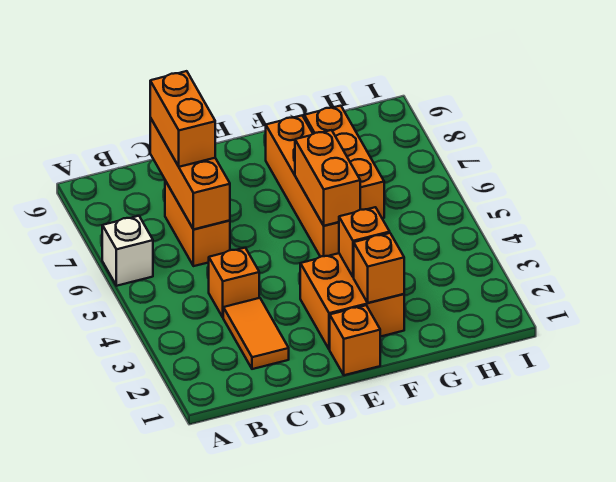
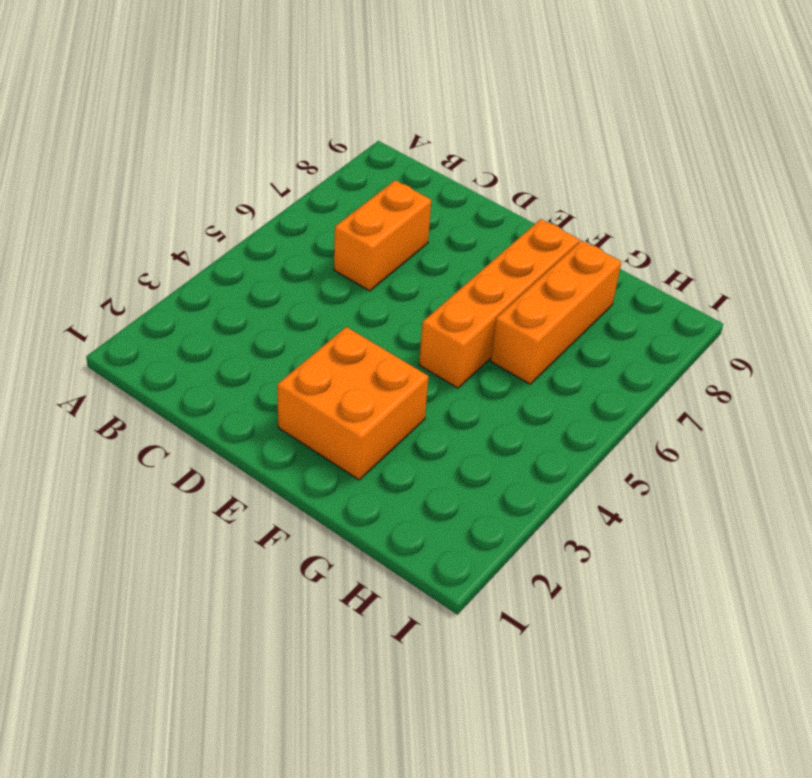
none -> white brick A6 level 1
none -> orange tile C2:C3 level 1
none -> orange brick C4 level 1

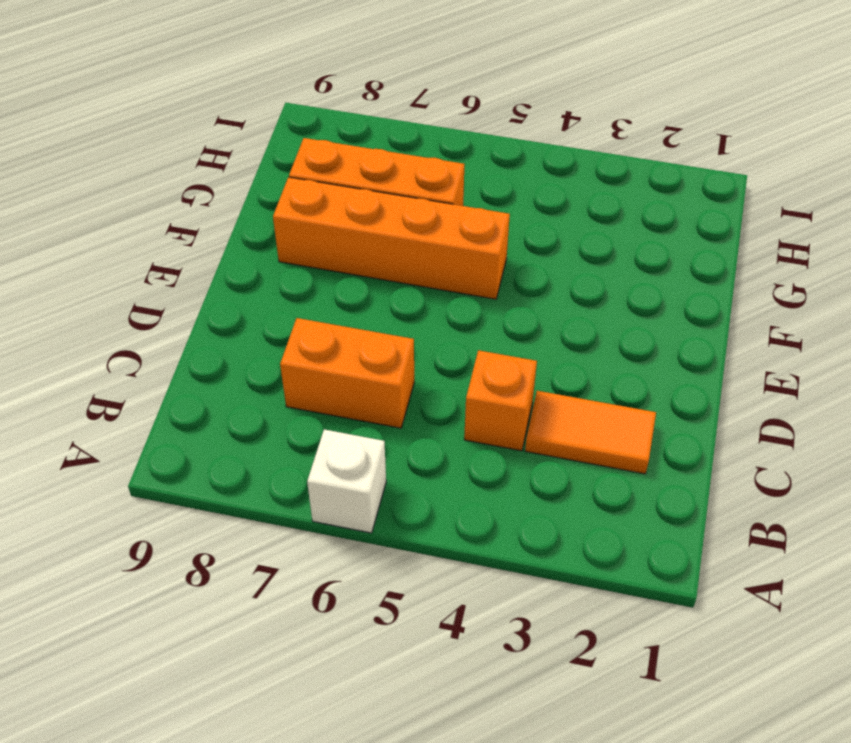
none -> orange brick E1 level 1
none -> orange brick E2:F3 level 1
none -> orange brick C6:C8 level 2

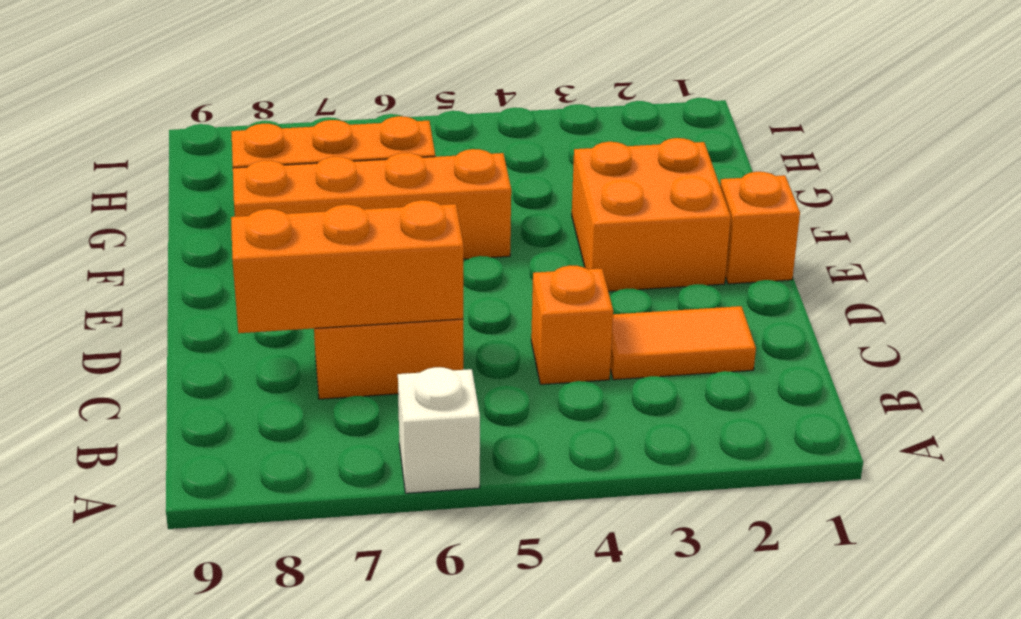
none -> orange brick F2 level 2
none -> orange brick F3 level 2
none -> orange brick F5:F6 level 2

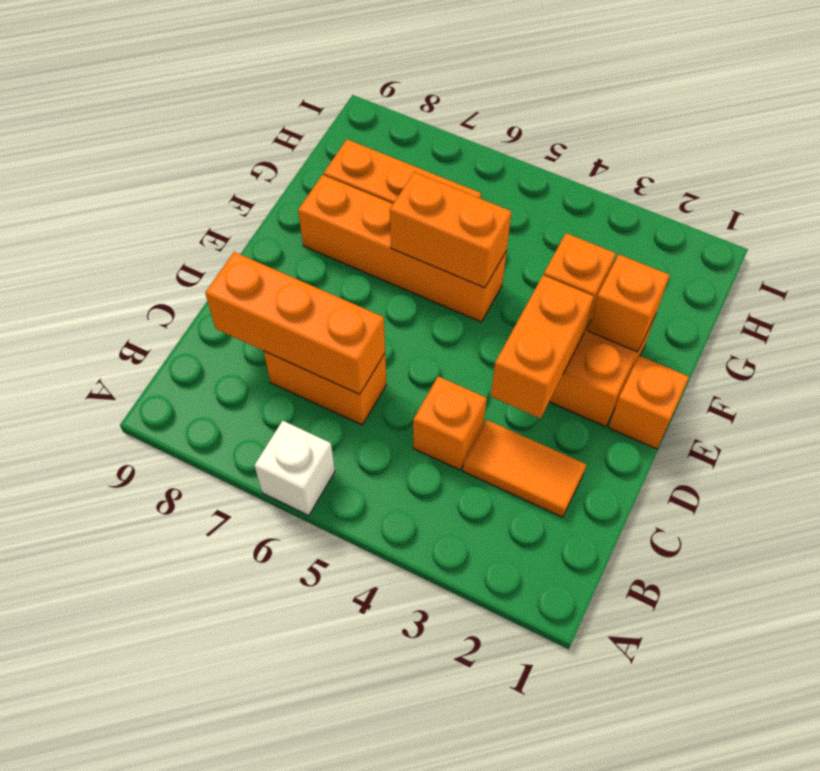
orange brick D3:E3 level 2 -> orange brick C7:C8 level 3

